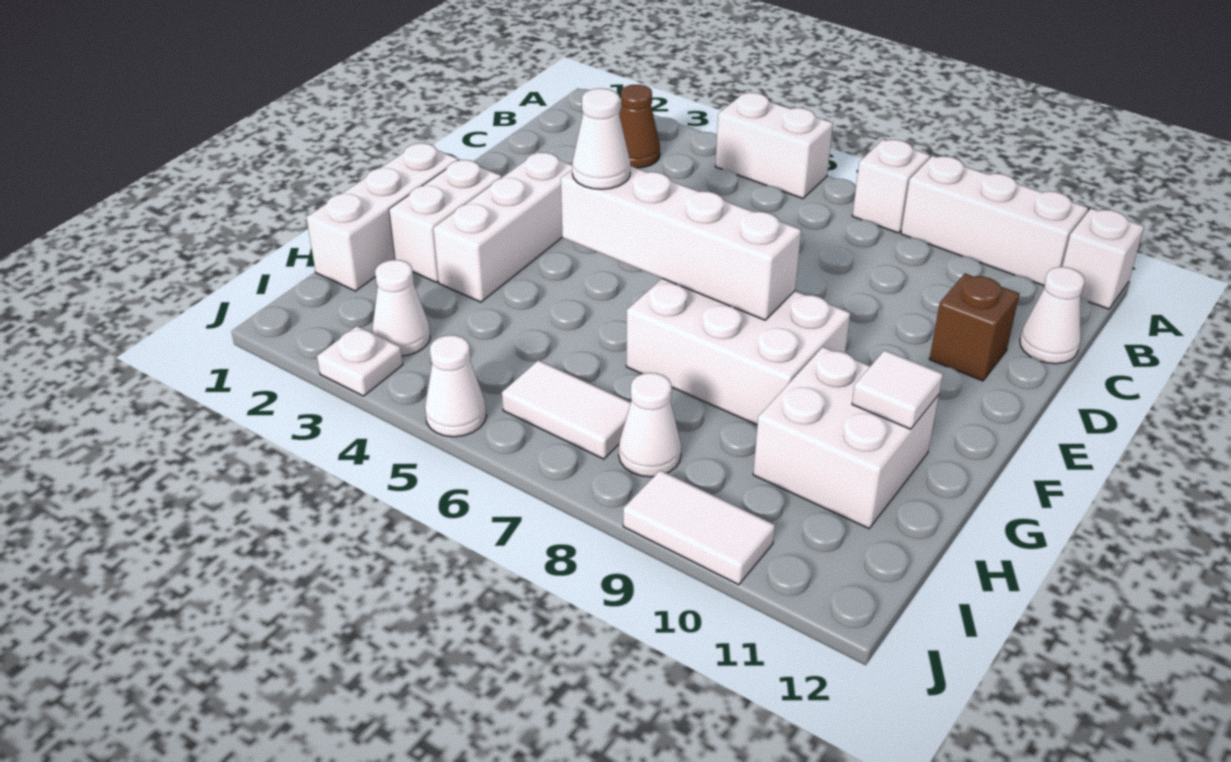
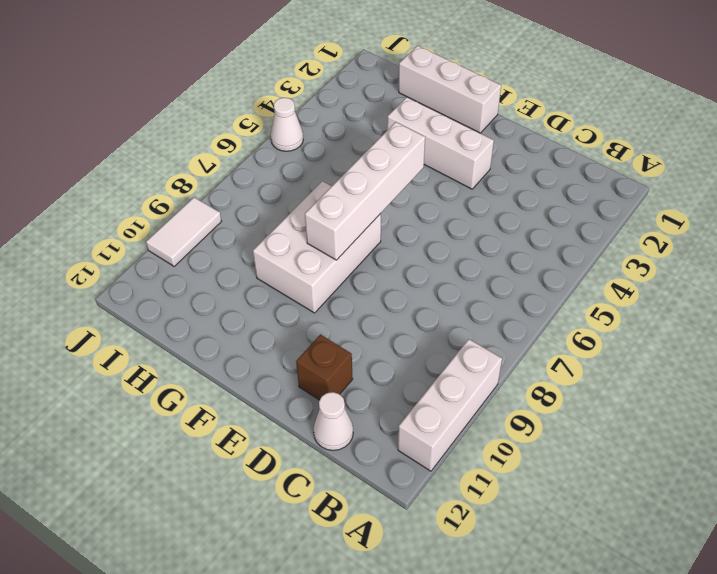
none -> white brick A5:A6 level 1
none -> white brick A8 level 1
none -> white brick A12 level 1

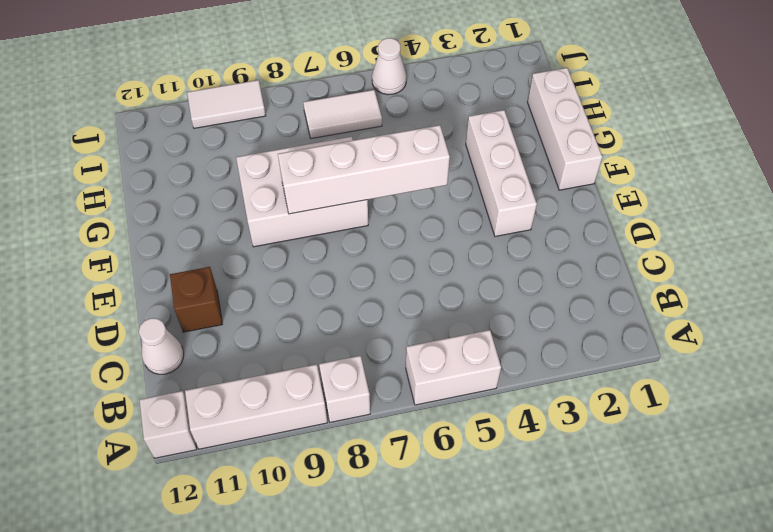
none -> brown cone B3 level 1
none -> white brick F2:G2 level 1
none -> white brick G10:H11 level 1

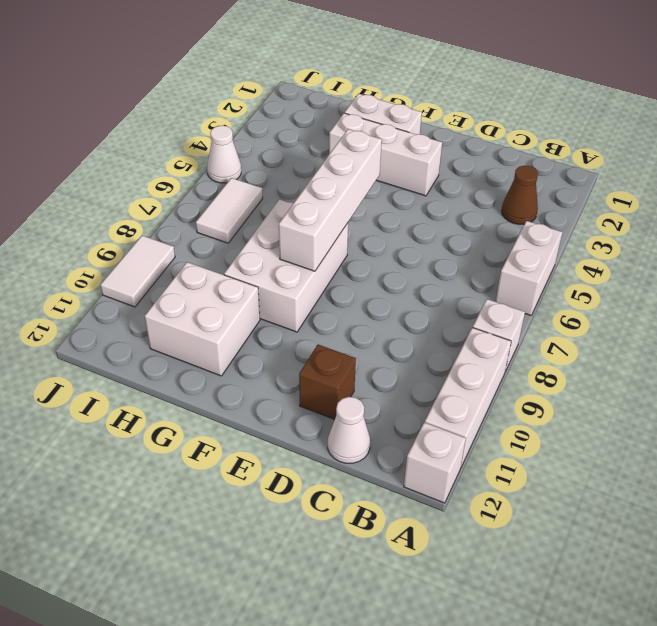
none -> white brick F1:H1 level 1
none -> white cone I3 level 1
none -> white cone I8 level 1

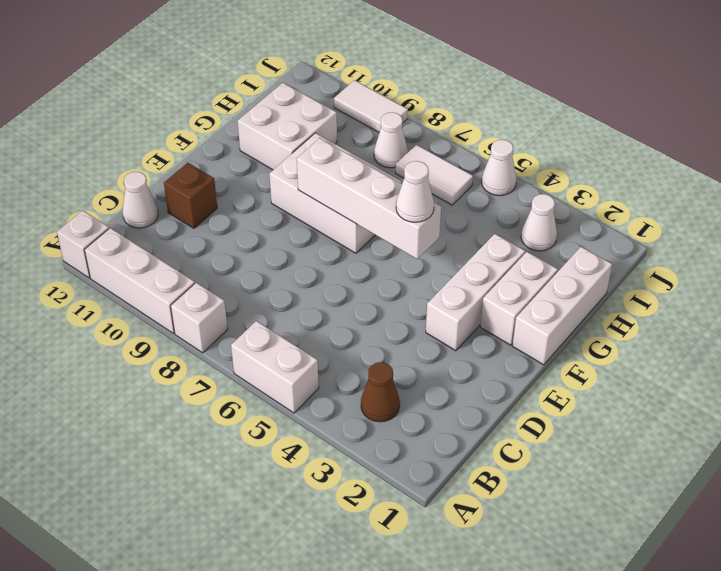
none -> white plate J3 level 1
none -> white tile G11 level 2

